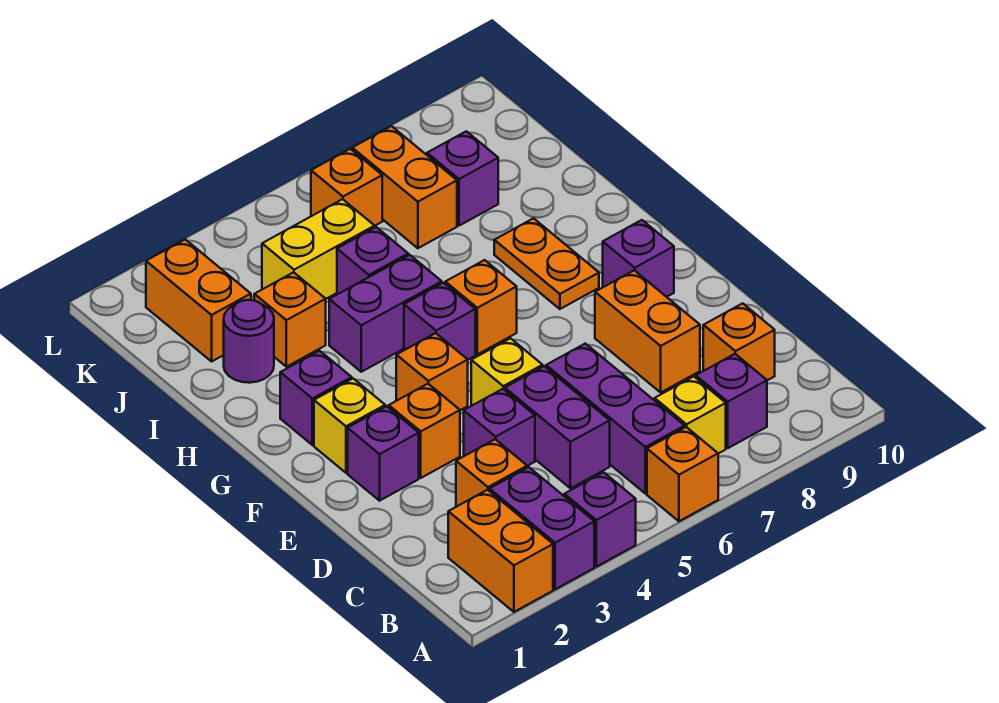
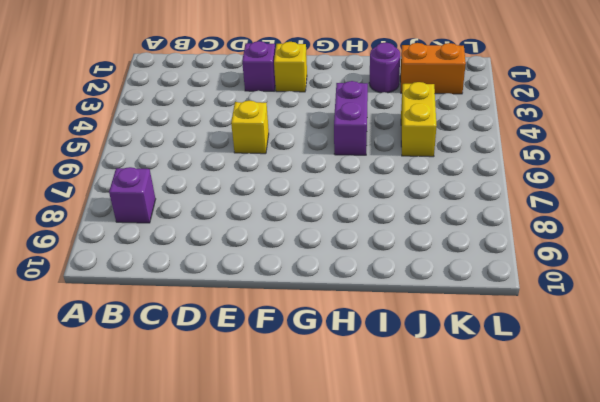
none -> orange brick A2:B2 level 1
none -> purple brick A3:B3 level 1
none -> purple brick A4 level 1
none -> orange brick A6 level 1

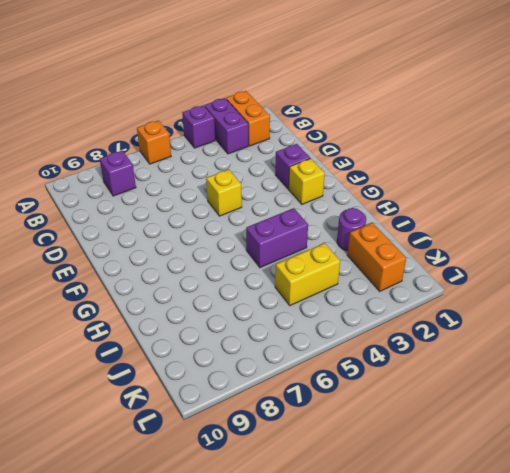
none -> purple brick B6:D6 level 1
none -> yellow brick B7 level 1
none -> orange brick C3 level 1
none -> purple brick C5:D5 level 1

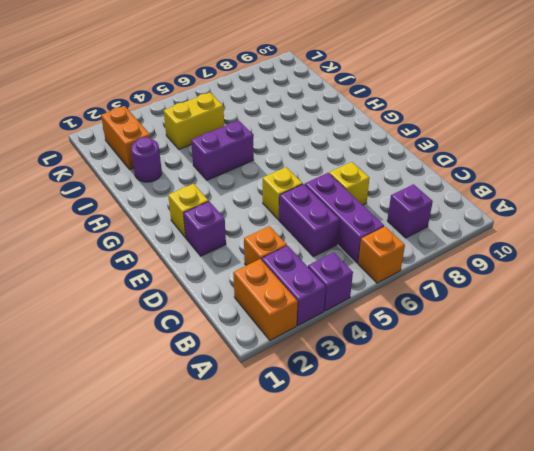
yellow brick D7 level 1 -> yellow brick B7 level 1
none -> orange brick C9 level 1
none -> purple brick D4 level 1
none -> orange brick D8:E8 level 1
none -> orange brick E3 level 1

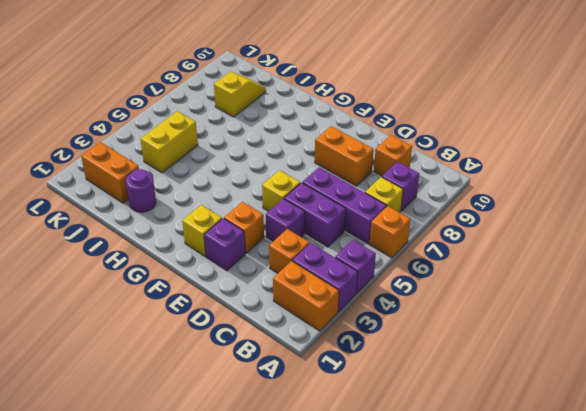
yellow slope J8:J9 level 1 top 8 -> purple brick J8 level 1
none -> orange brick F4 level 1
none -> purple brick F9 level 1
none -> purple brick G2 level 1
none -> purple brick G5 level 1

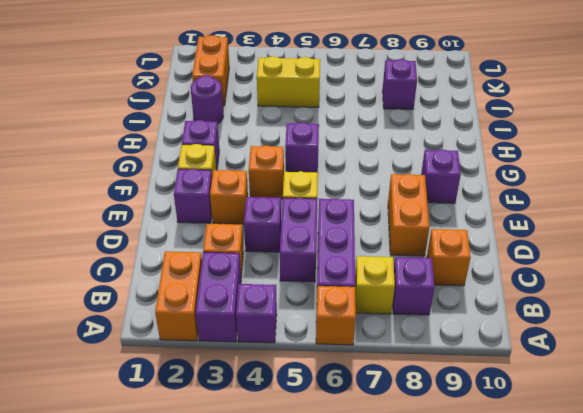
none -> orange brick G6 level 1
none -> orange plate G8:H8 level 1
none -> purple brick H4:H5 level 1
none -> orange brick I3 level 1

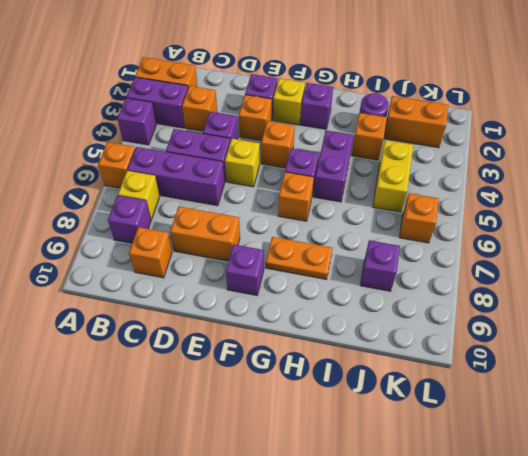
none -> purple brick I5 level 1
none -> orange brick J7:K7 level 1

